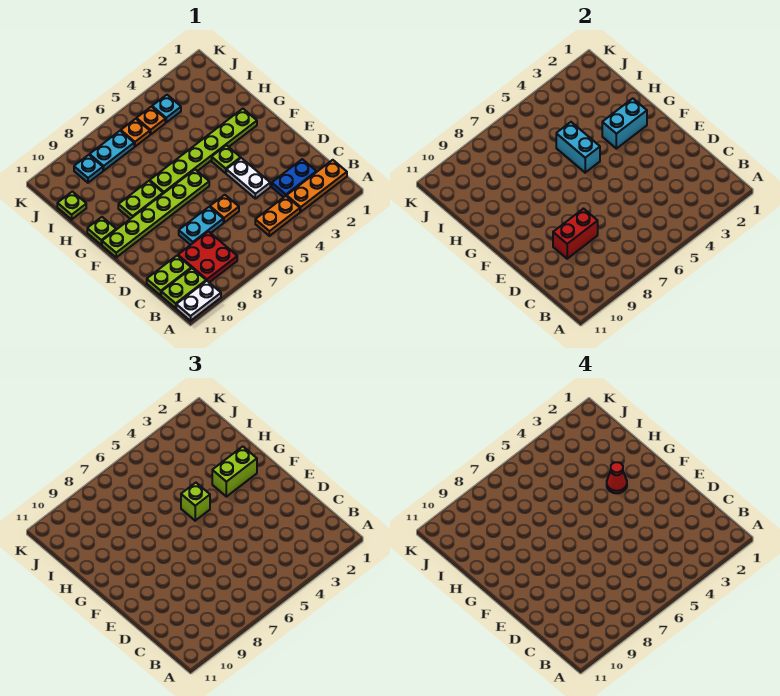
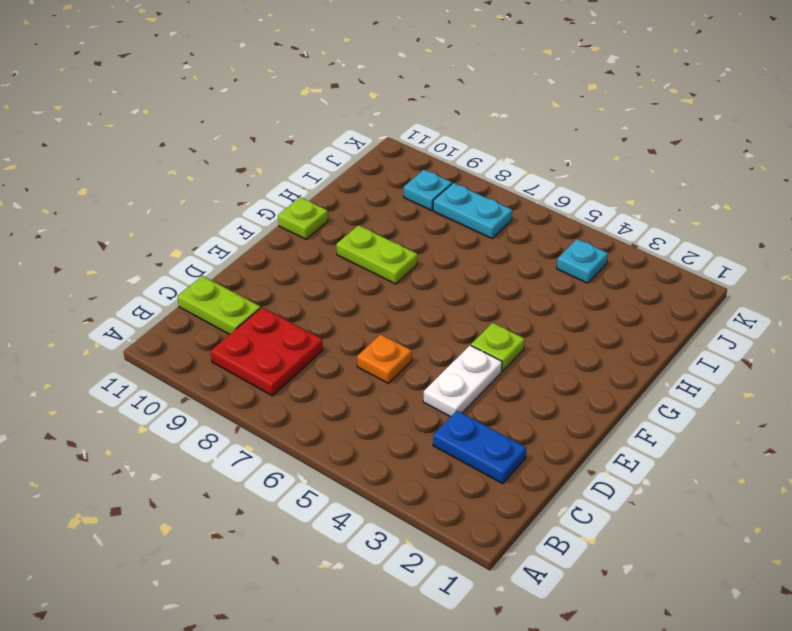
none -> white plate A10:A11 level 1
none -> orange plate B1:B3 level 1
none -> orange plate B4:B5 level 1

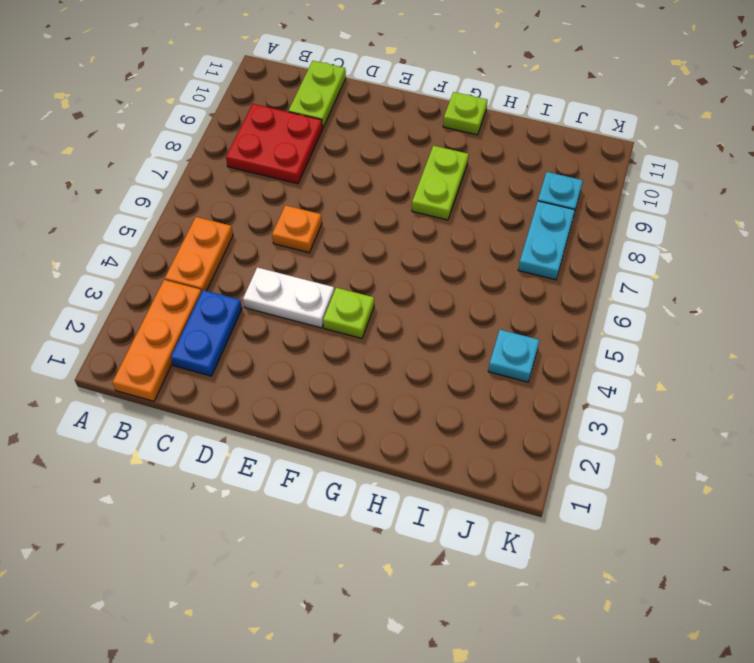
none -> white plate A10:A11 level 1
none -> lime plate B10:B11 level 1
none -> cyan plate D7:D8 level 1

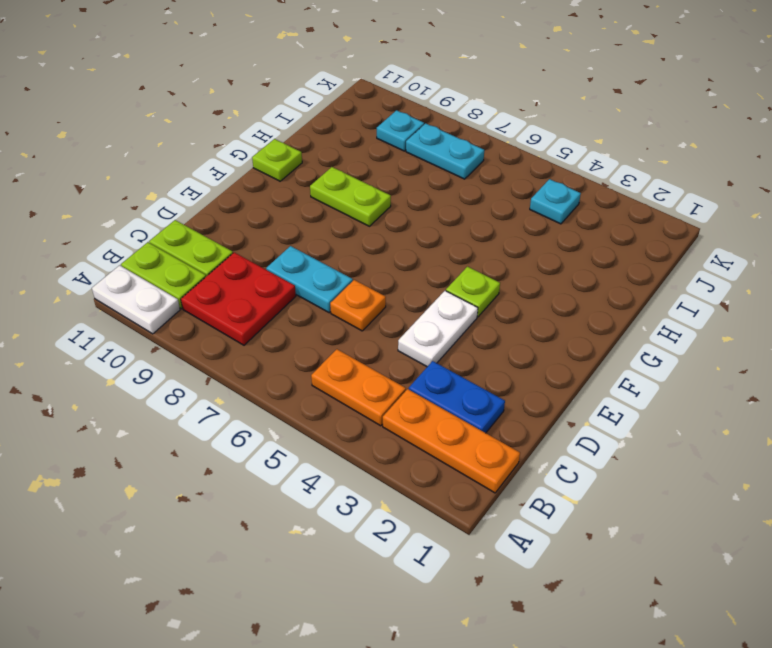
none -> lime plate F6:F11 level 1
none -> lime plate G2:G7 level 1
none -> lime plate I11 level 1

